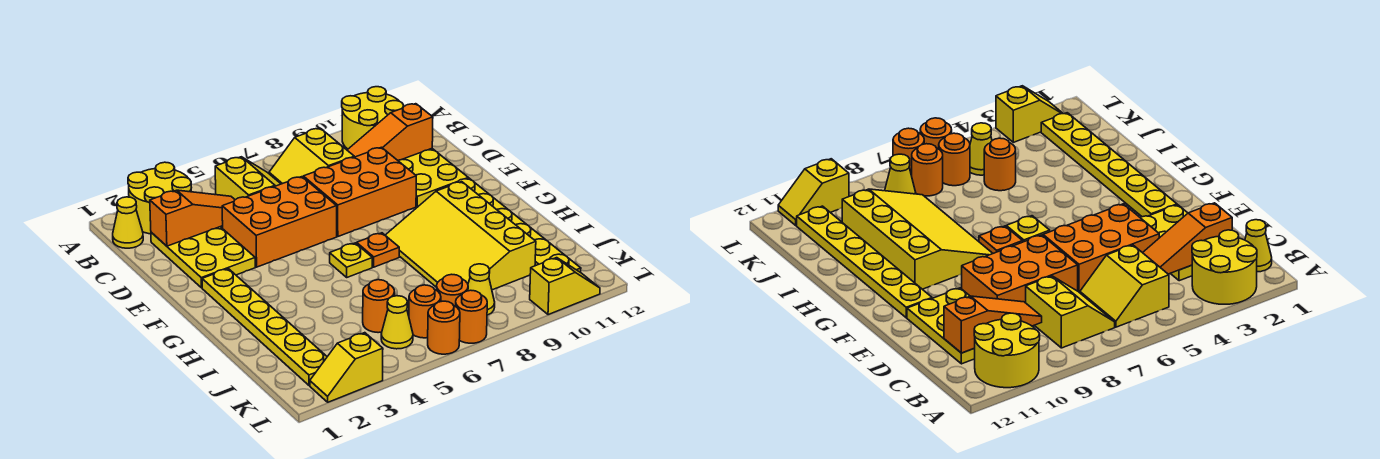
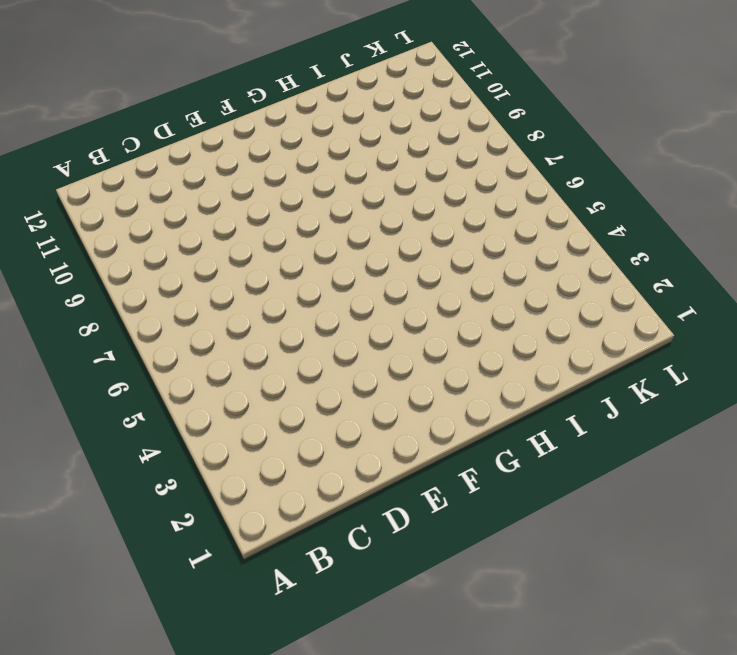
none -> yellow round brick A2:B3 level 1
none -> yellow round brick A10:B11 level 1
none -> yellow cone B1 level 1

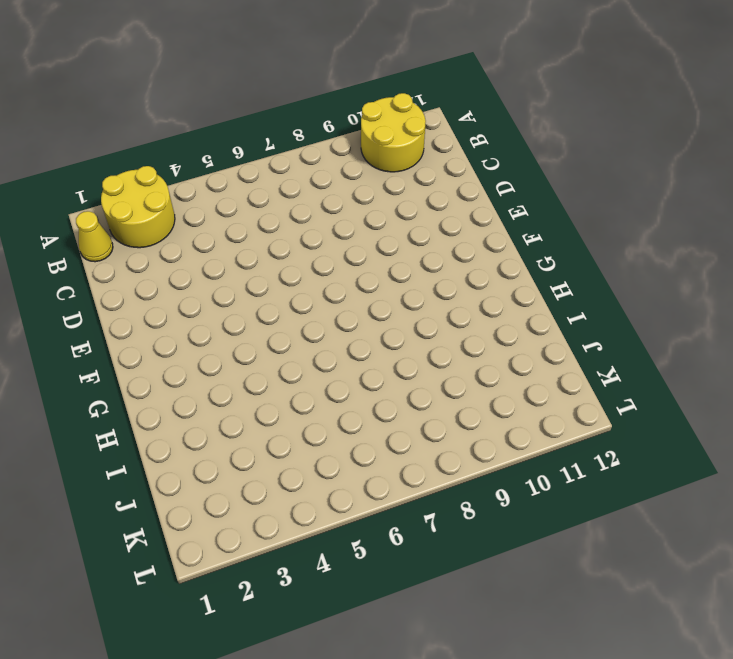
none -> yellow slope B5:C6 level 1 top 5
none -> yellow slope B7:C8 level 1 top 8
none -> yellow plate C2:E3 level 1

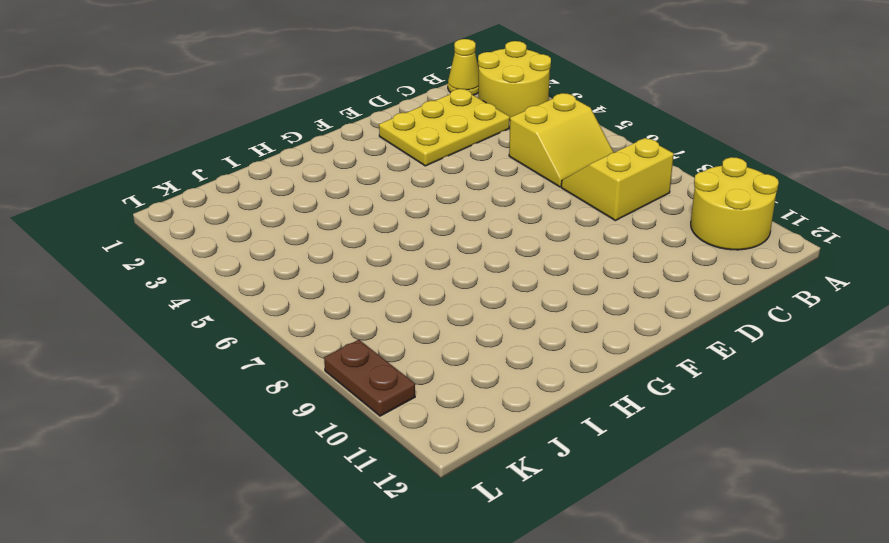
brown plate L9:L10 level 1 -> yellow slope L10:L11 level 1 top 10
none -> yellow plate C10:E11 level 1
none -> orange brick D4:E6 level 1
none -> orange brick D7:E9 level 1

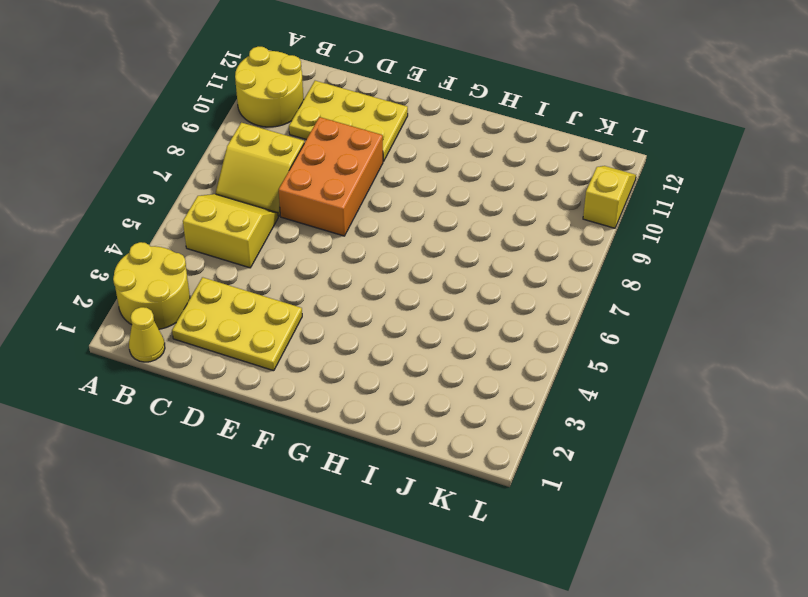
none -> orange brick D4:E6 level 1
none -> yellow plate F2:K2 level 1
none -> yellow plate F11:K11 level 1

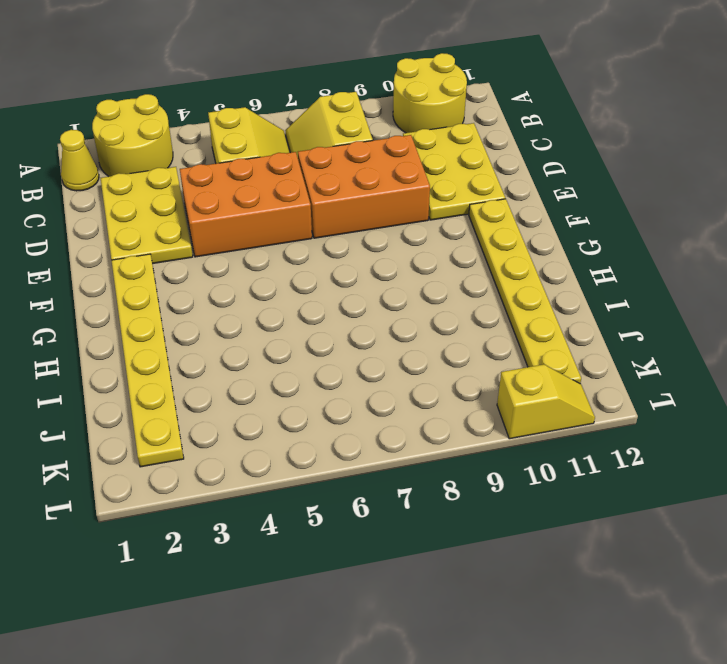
none -> yellow plate G6 level 1
none -> orange plate G7 level 1
none -> yellow slope G8:J10 level 1 top 10

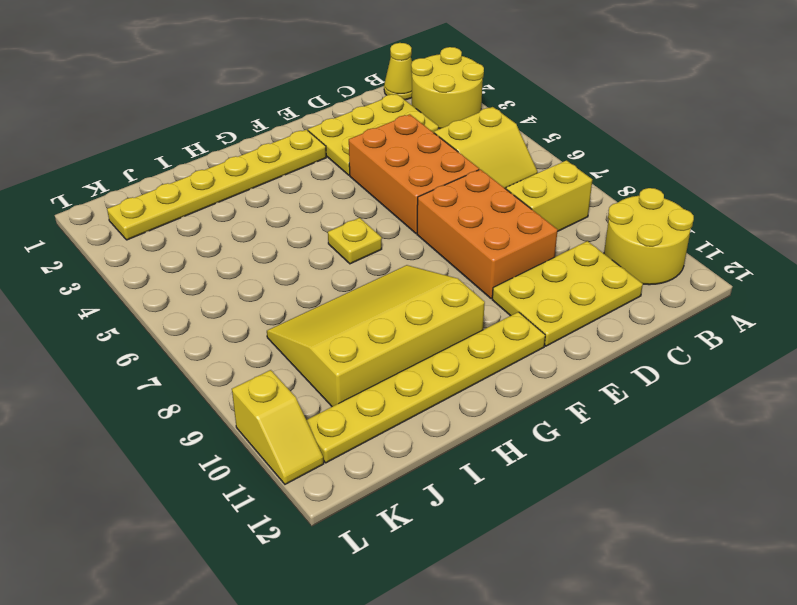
none -> orange plate G7 level 1
none -> orange round brick J5 level 1
none -> yellow cone K5 level 1

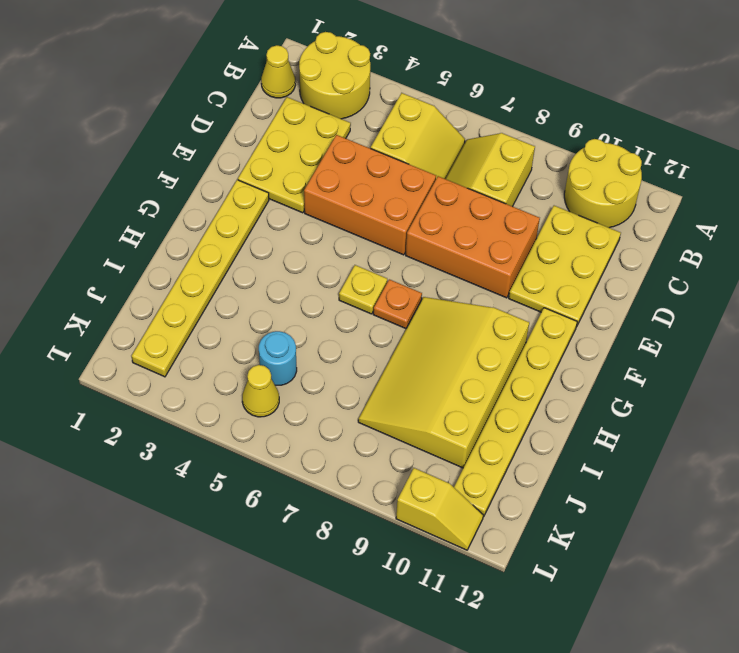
cyan round brick J5 level 1 -> orange round brick J5 level 1
none -> orange round brick K6 level 1
none -> orange round brick K7 level 1
none -> yellow cone K8 level 1

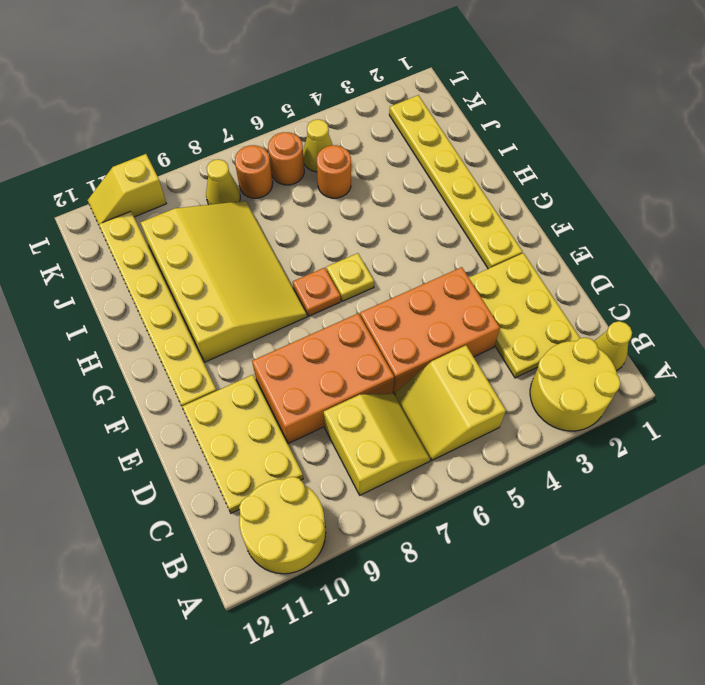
none -> yellow slope L2:L3 level 1 top 3
none -> orange round brick L6 level 1
none -> orange round brick L7 level 1

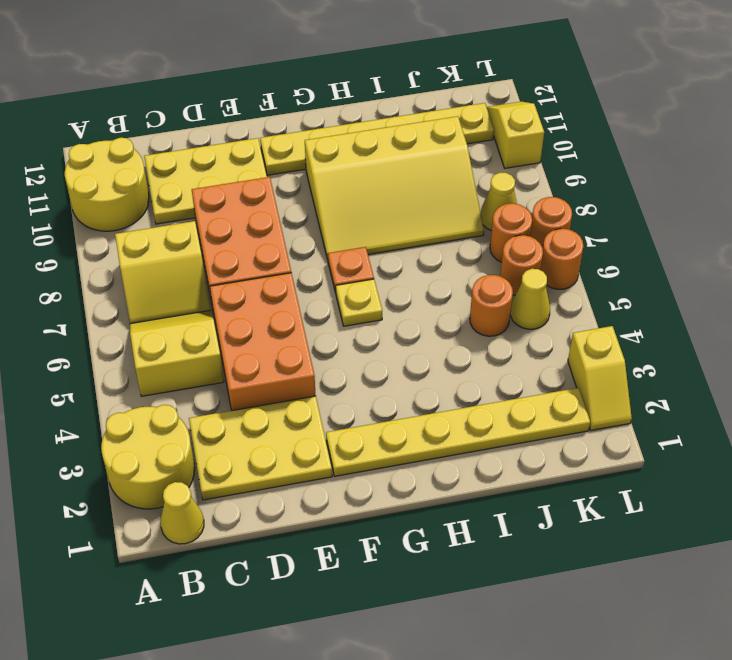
none -> orange slope C2:C4 level 2 top 2
none -> orange slope C9:C11 level 2 top 11

